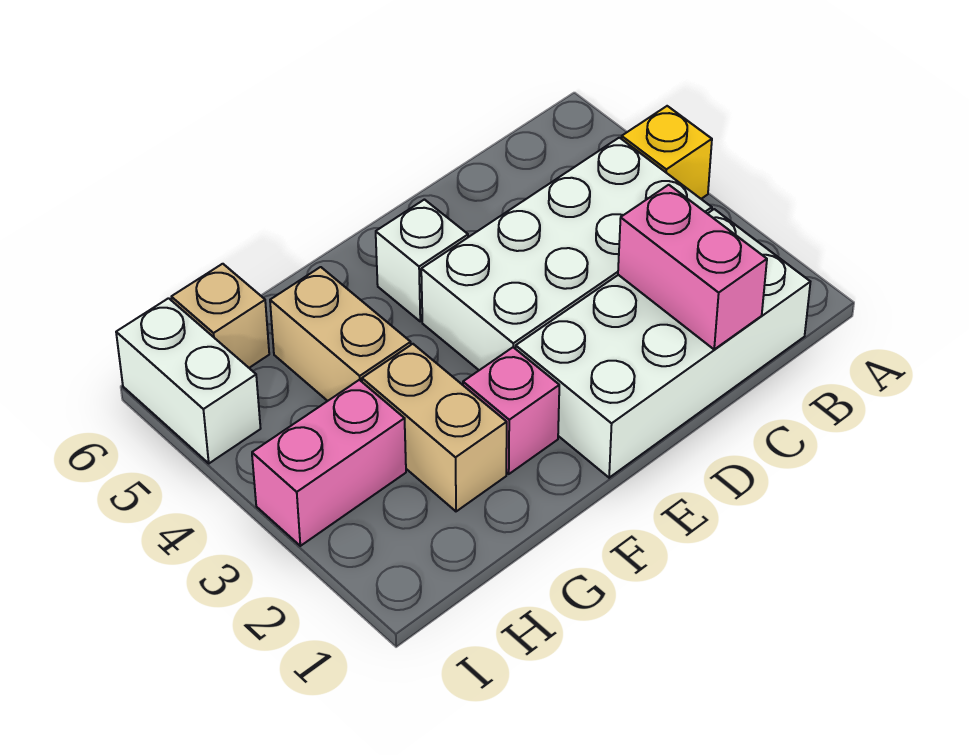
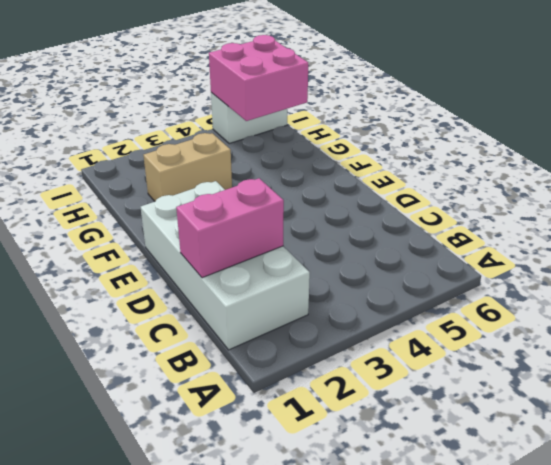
pink brick H5:I6 level 2 -> none
none -> yellow brick A4 level 1
none -> white brick B3:E4 level 1

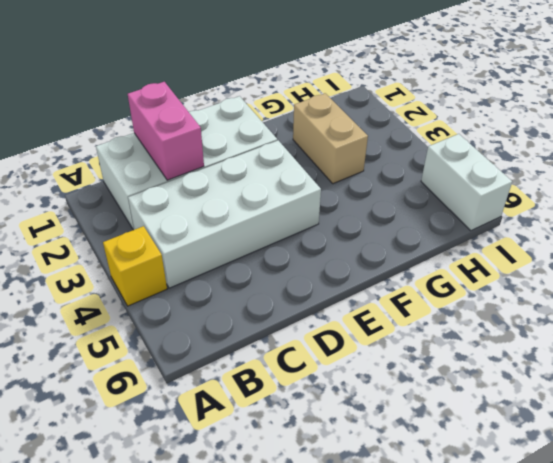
none -> white brick E5 level 1
none -> pink brick F2 level 1

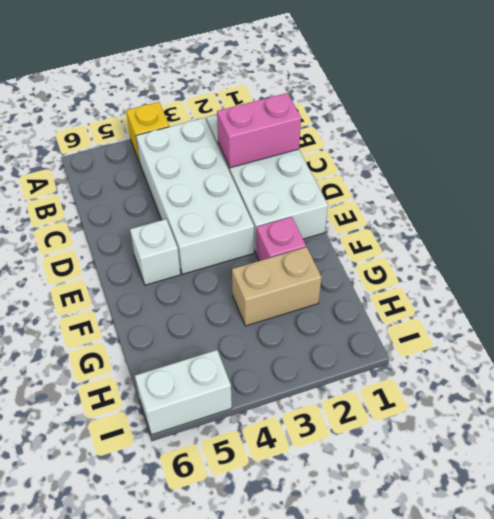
none -> tan brick G4:G5 level 1
none -> pink brick H3:I3 level 1

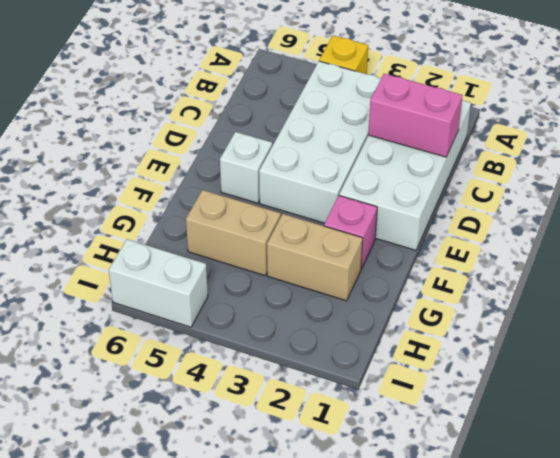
none -> pink brick H3:I3 level 1
none -> tan brick H6 level 1

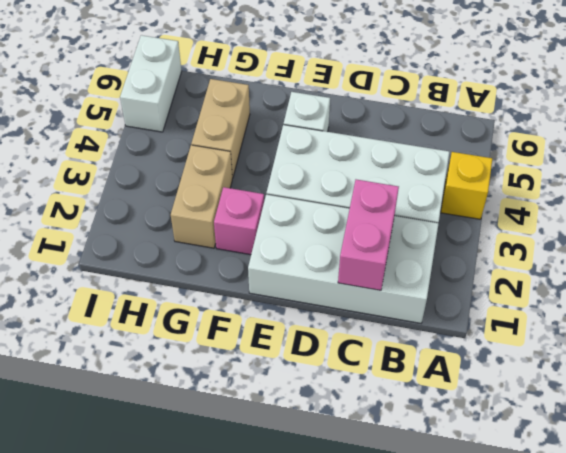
none -> pink brick H3:I3 level 1
none -> tan brick H6 level 1

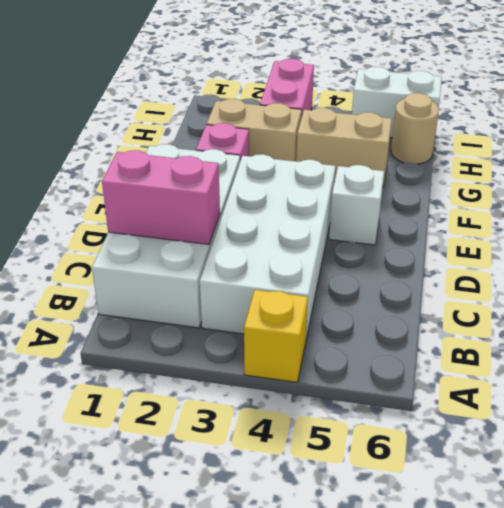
tan round brick H6 level 1 -> tan brick H6 level 1

